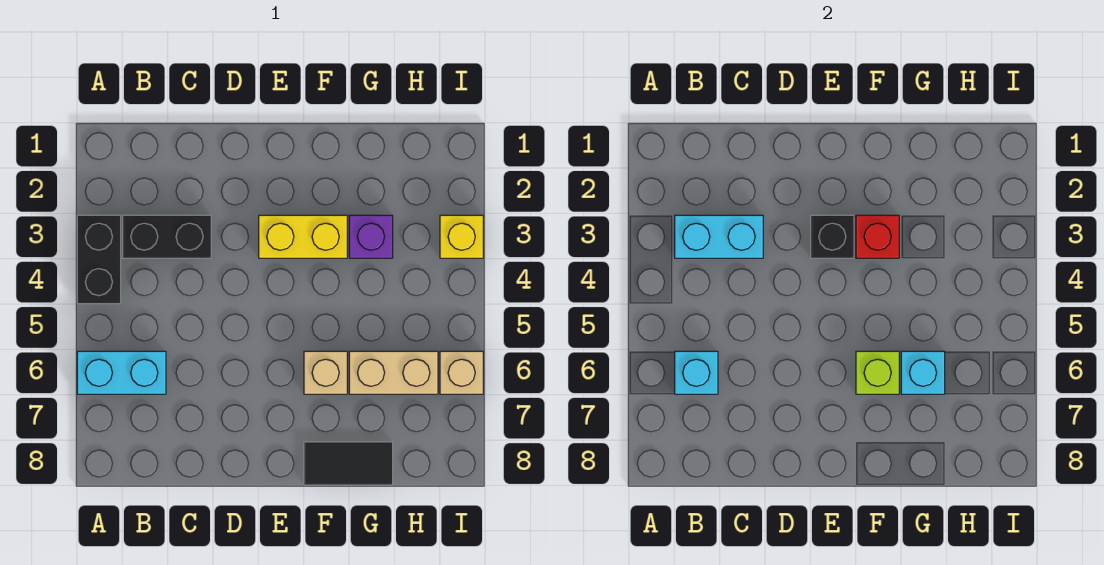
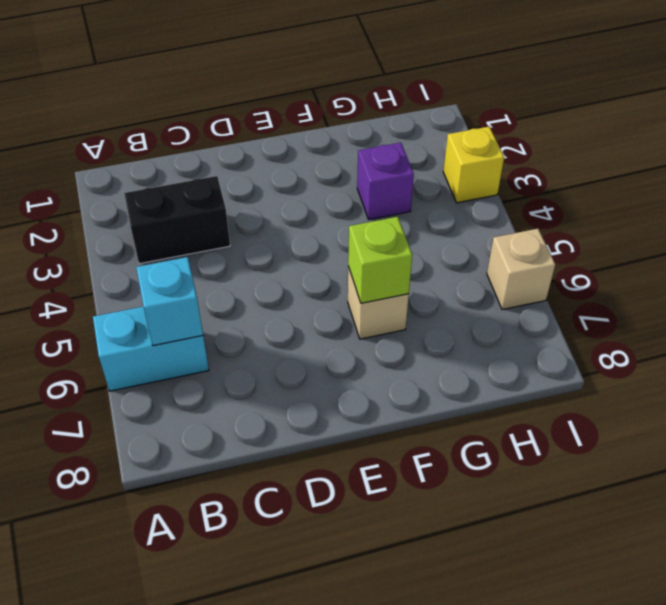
none -> black brick A3:A4 level 1
none -> yellow brick E3:F3 level 1
none -> black tile F8:G8 level 1

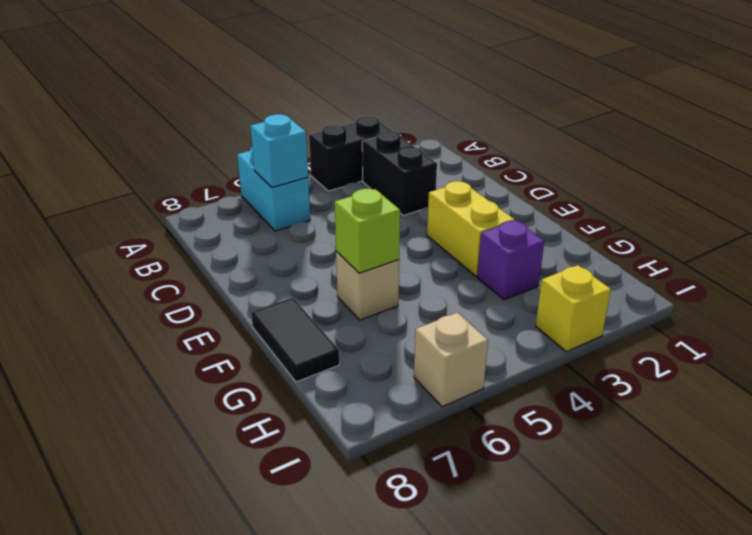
none -> tan brick G6:H6 level 1
none -> cyan brick B3:C3 level 2
none -> black brick E3 level 2

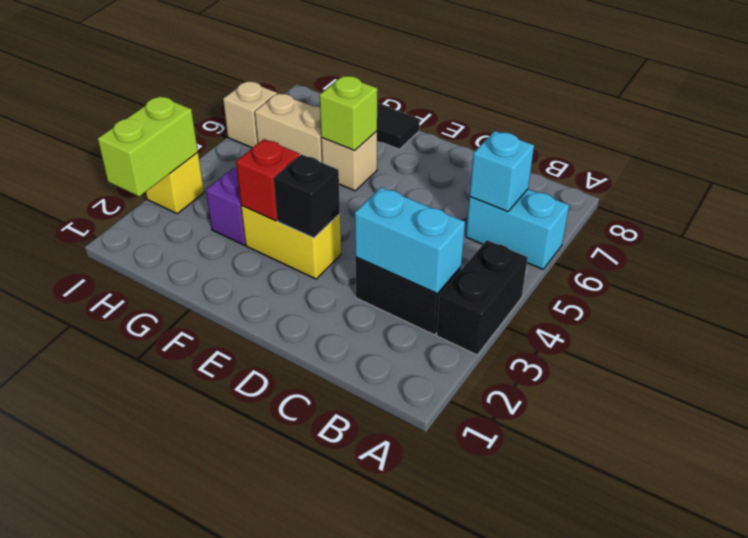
lime brick I2:I3 level 2 -> none
none -> cyan brick G6 level 2

